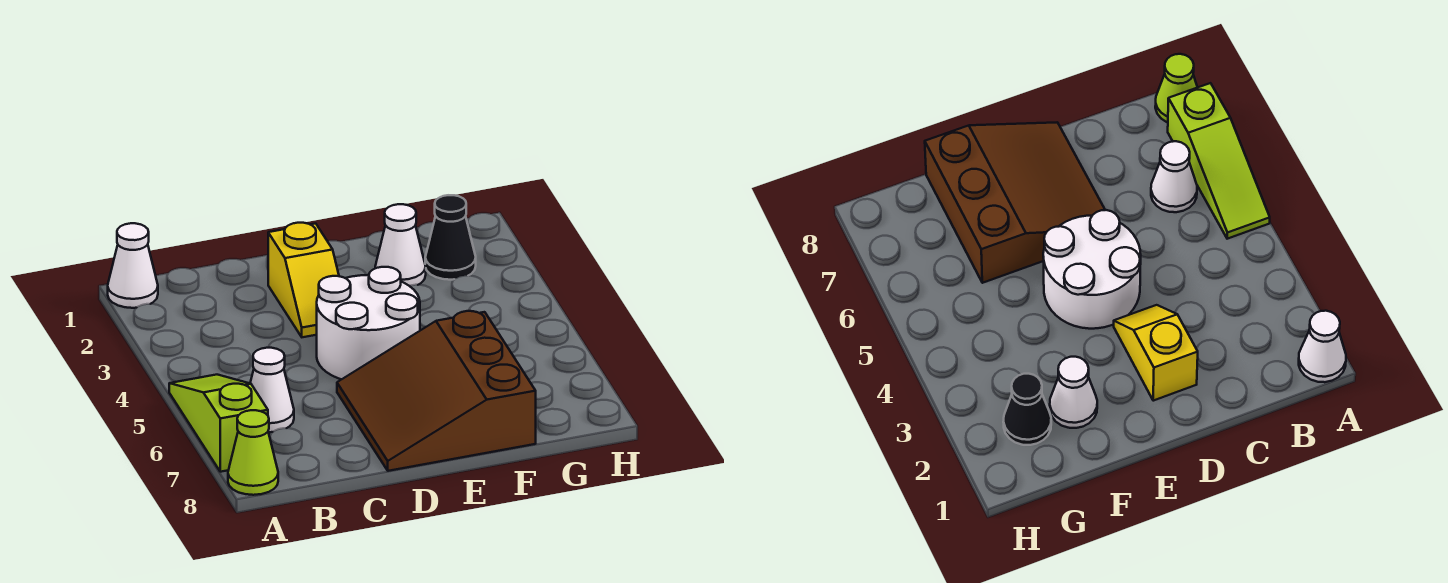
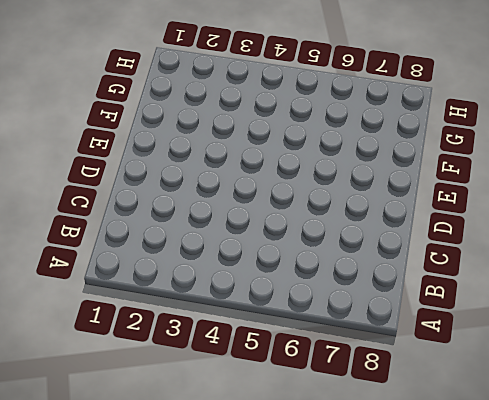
none -> white cone A1 level 1
none -> lime slope A5:A7 level 1 top 7

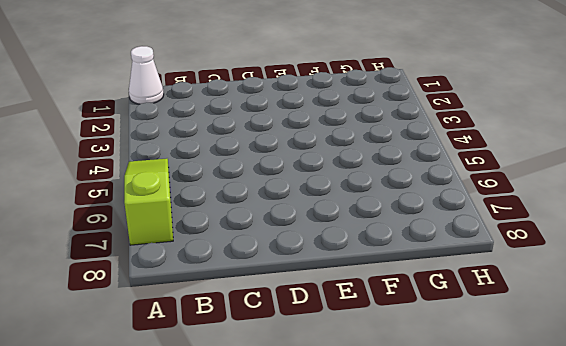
none -> lime cone A8 level 1
none -> white cone B6 level 1

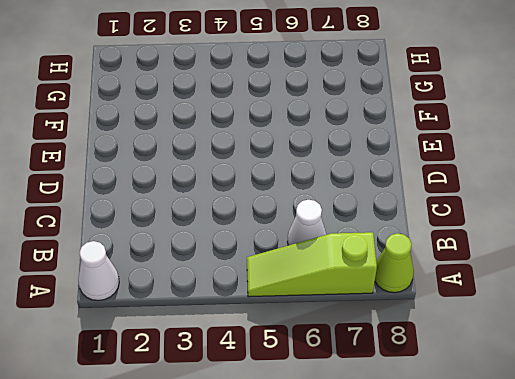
none -> yellow slope D2:D3 level 1 top 2
none -> white round brick D4:E5 level 1

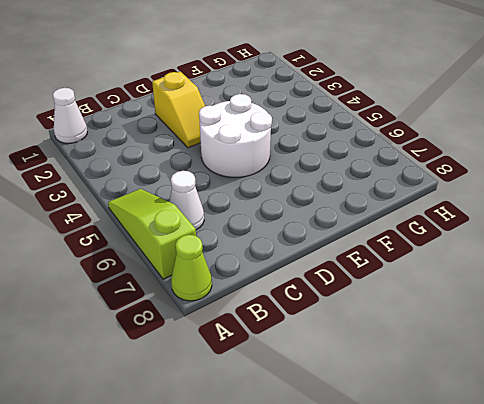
none -> brown slope D6:F8 level 1 top F
none -> white cone F2 level 1

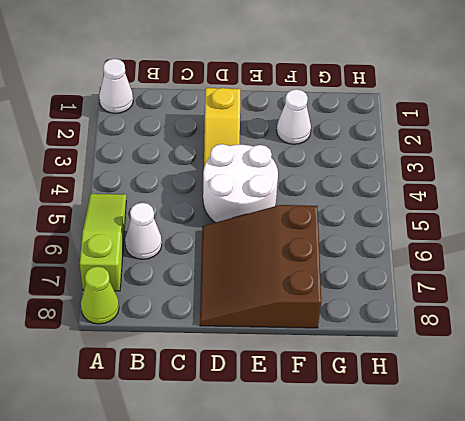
none -> black cone G2 level 1

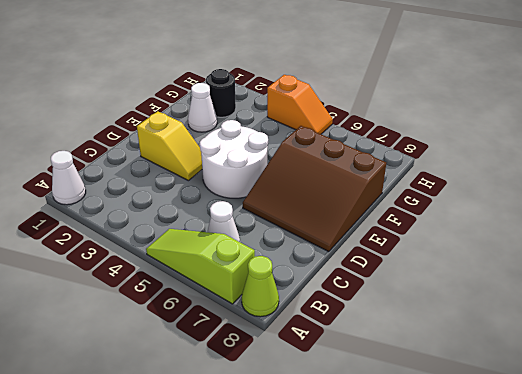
black round brick G2 level 1 -> black cone G2 level 1
orange slope H4:H5 level 1 top 4 -> none

